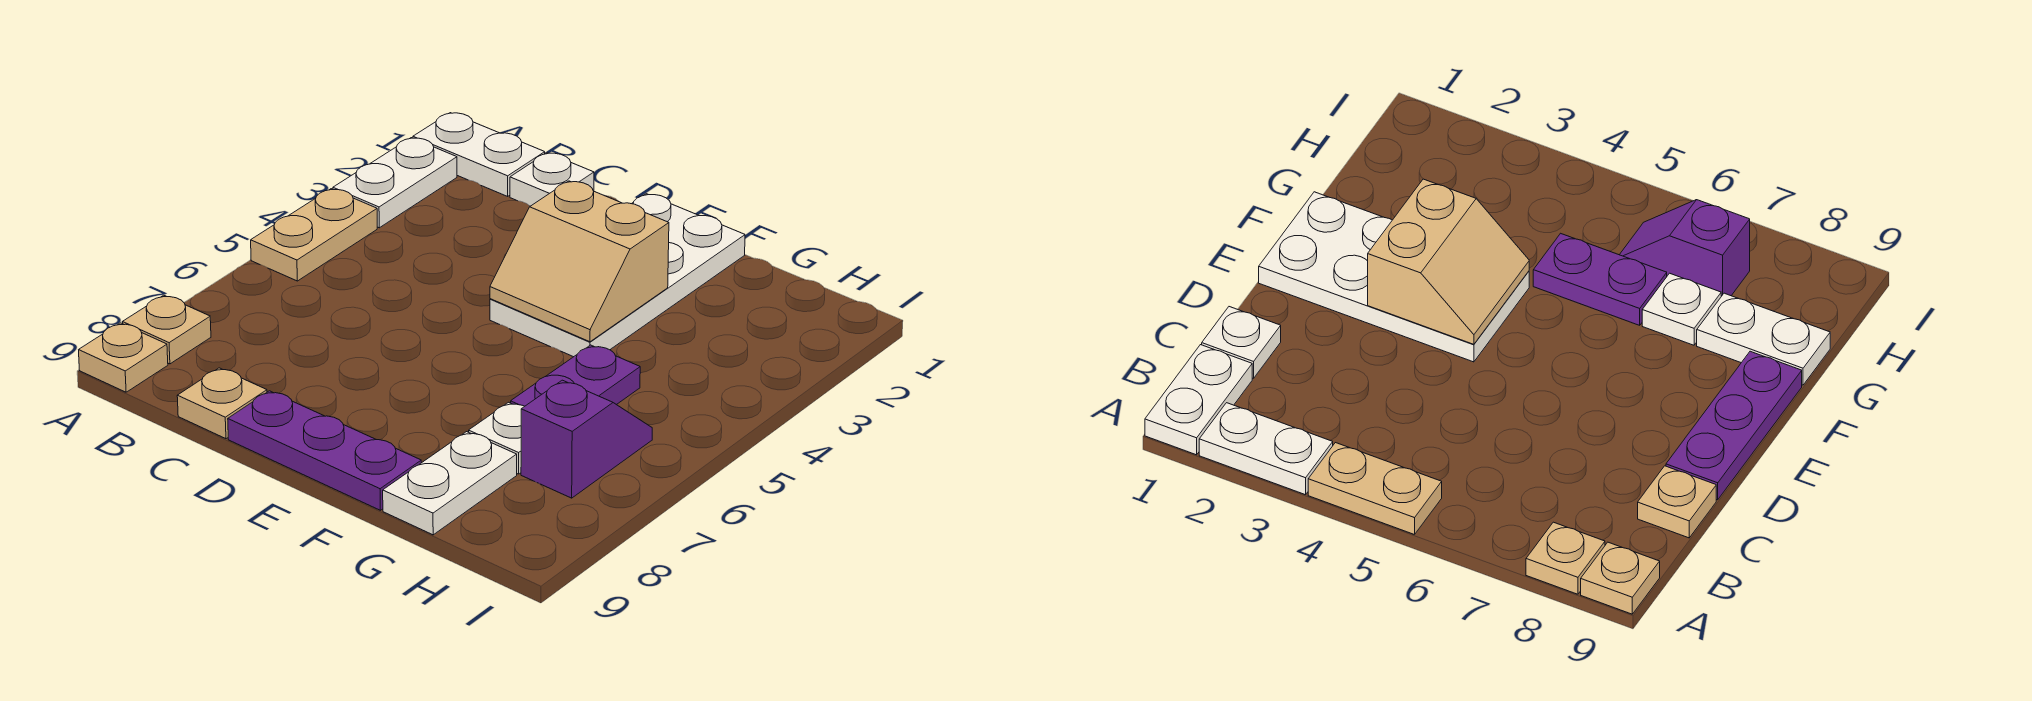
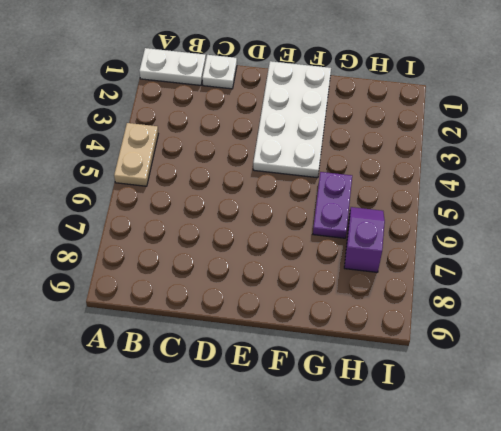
none -> white plate A2:A3 level 1
none -> tan plate A8 level 1
none -> tan plate A9 level 1

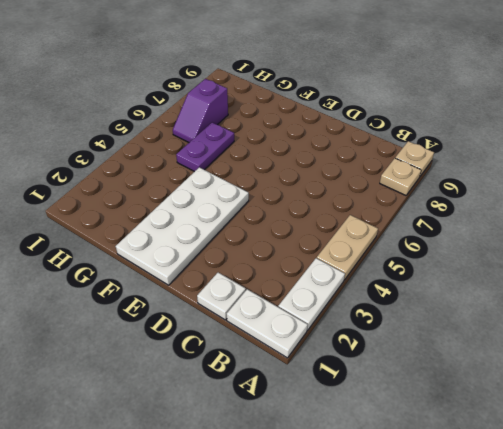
none -> tan plate C9 level 1
none -> purple plate D9:F9 level 1
none -> white plate G7 level 1

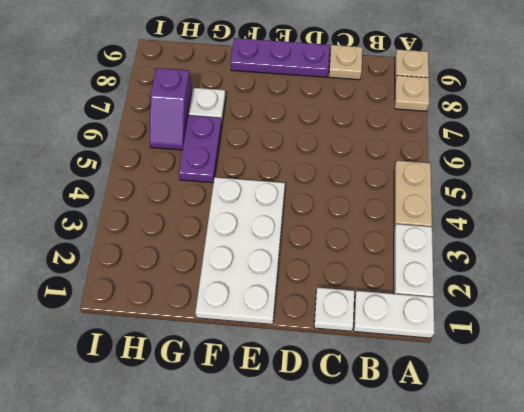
none -> white plate G8:G9 level 1
none -> tan slope E3:F4 level 2 top 3

